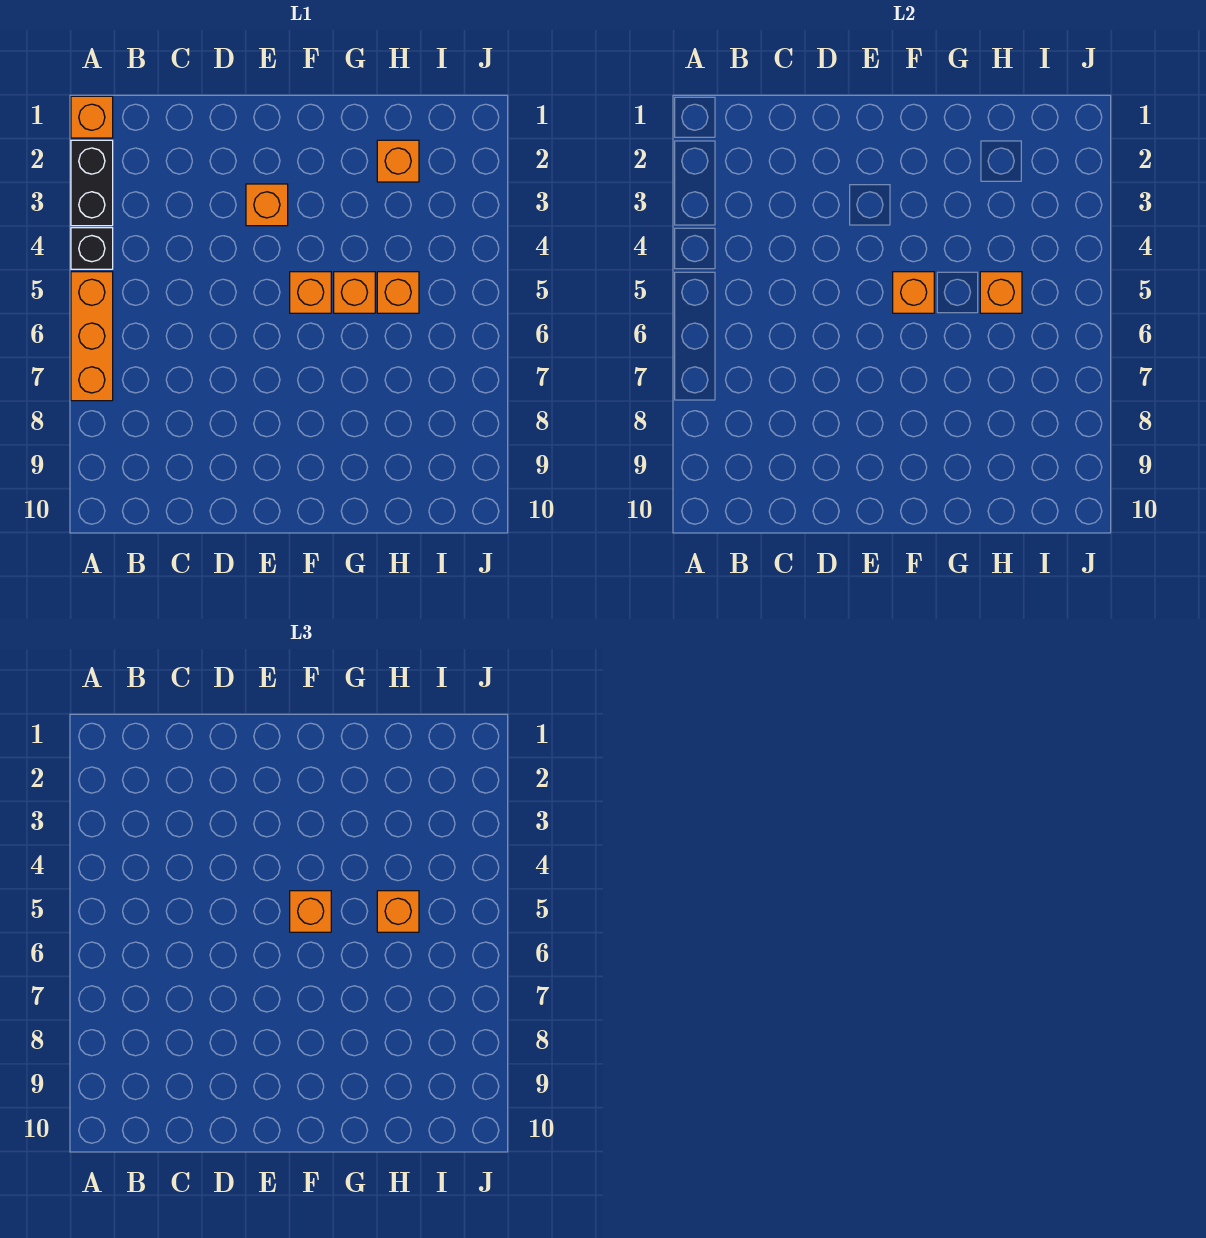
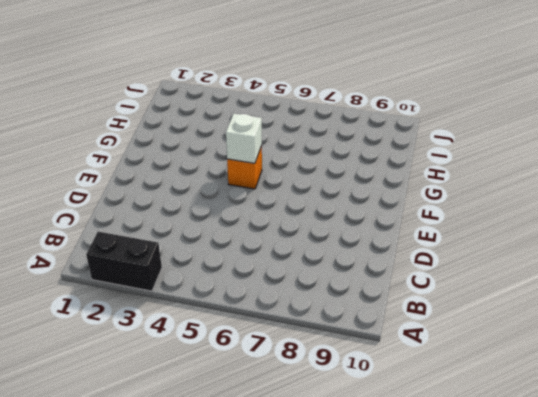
white brick F5 level 2 -> orange brick F5 level 2
none -> orange brick A1 level 1
none -> black brick A4 level 1
none -> orange brick A5:A7 level 1

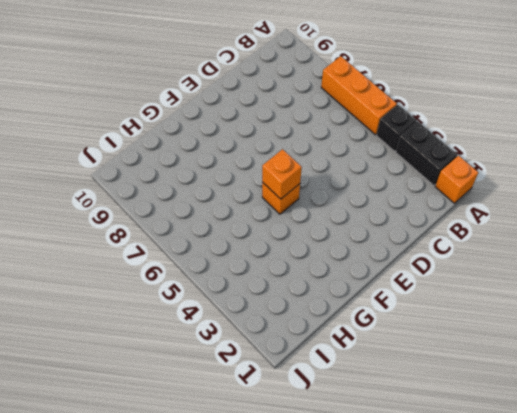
none -> orange brick E3 level 1
none -> orange brick G5 level 1
none -> orange brick H2 level 1

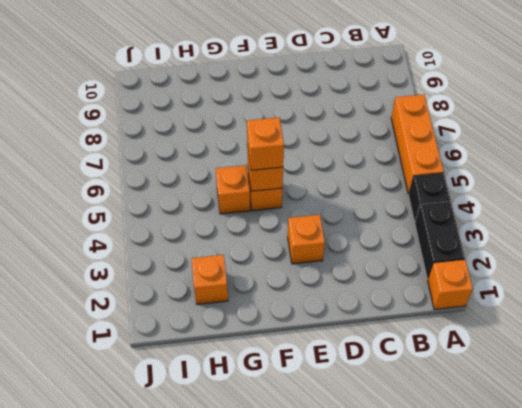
none -> orange brick H5 level 1
none -> orange brick H5 level 2
none -> orange brick H5 level 3

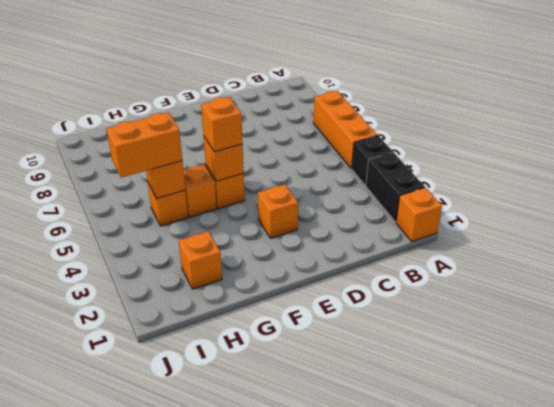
orange brick H5:I5 level 3 -> orange brick H5 level 3

